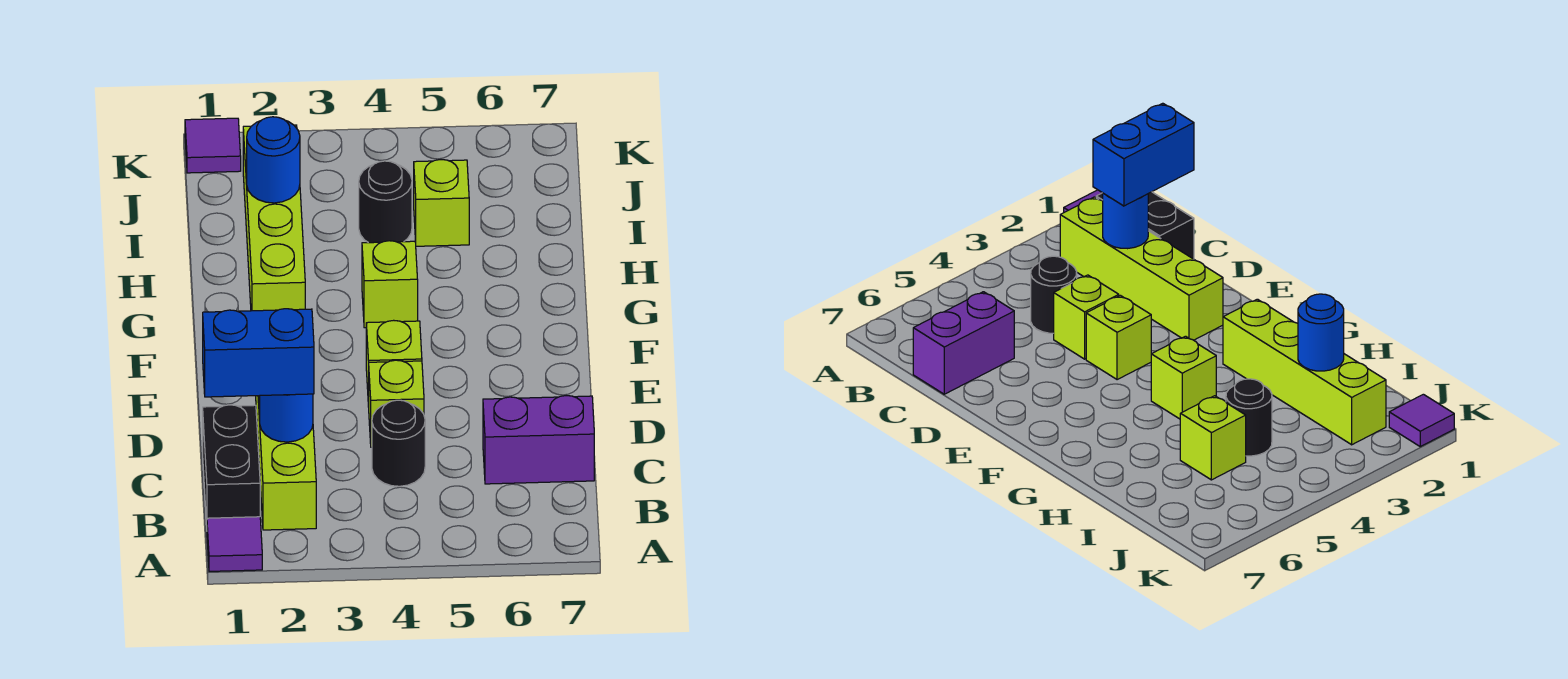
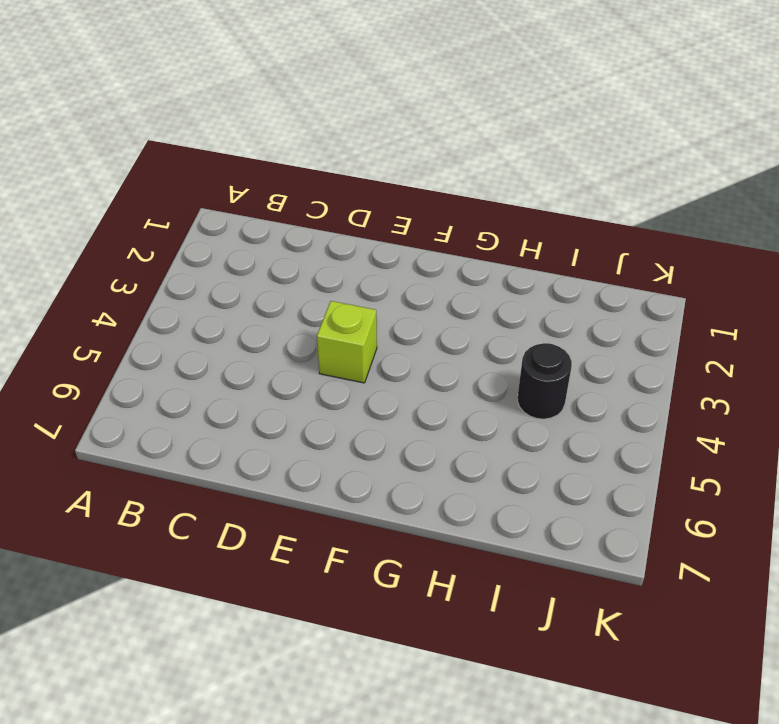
none -> purple tile A1 level 1
none -> black brick B1:C1 level 1
none -> lime brick B2:E2 level 1

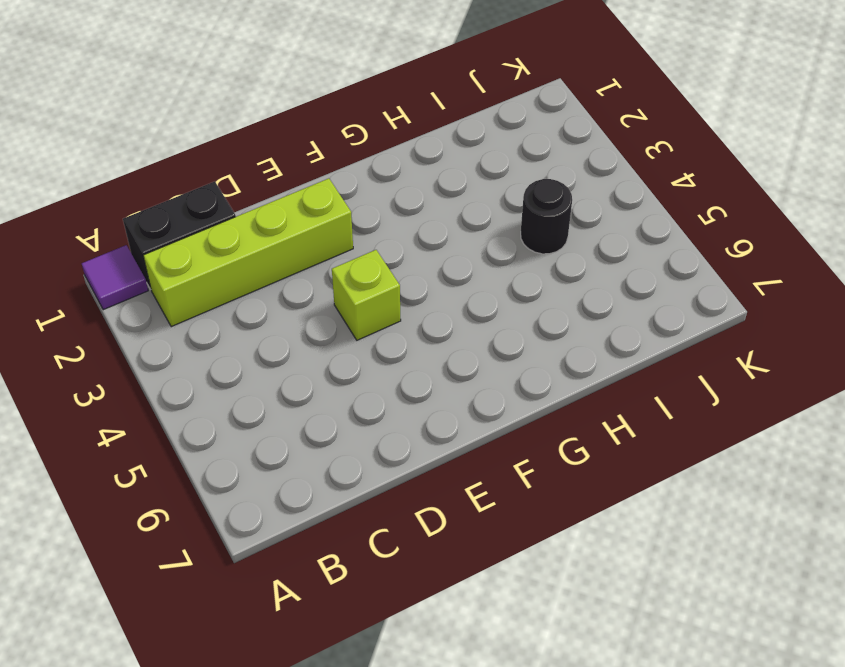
none -> black round brick C4 level 1
none -> purple brick C6:C7 level 1
none -> lime brick D4 level 1

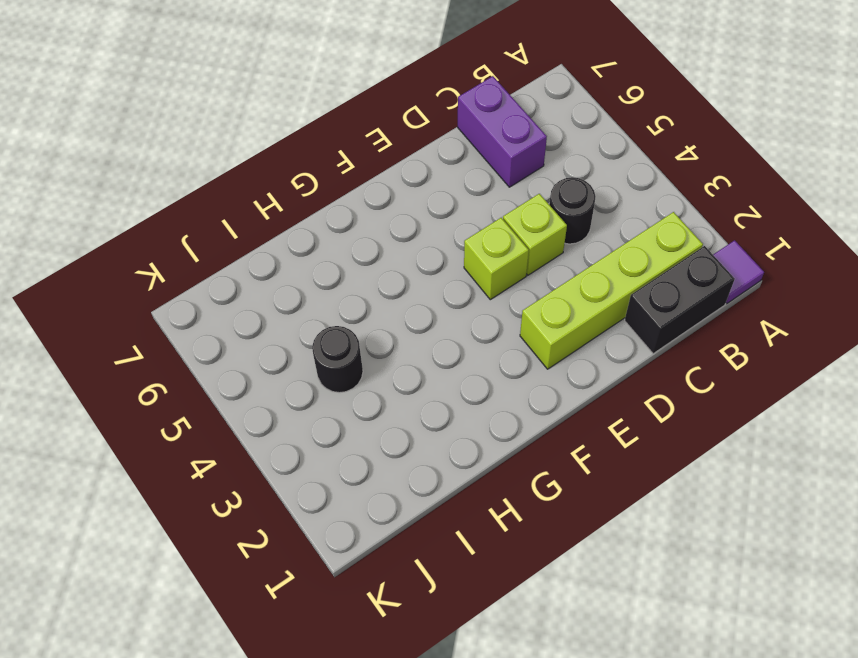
none -> lime brick G2:J2 level 1
none -> lime brick G4 level 1
none -> lime brick I5 level 1

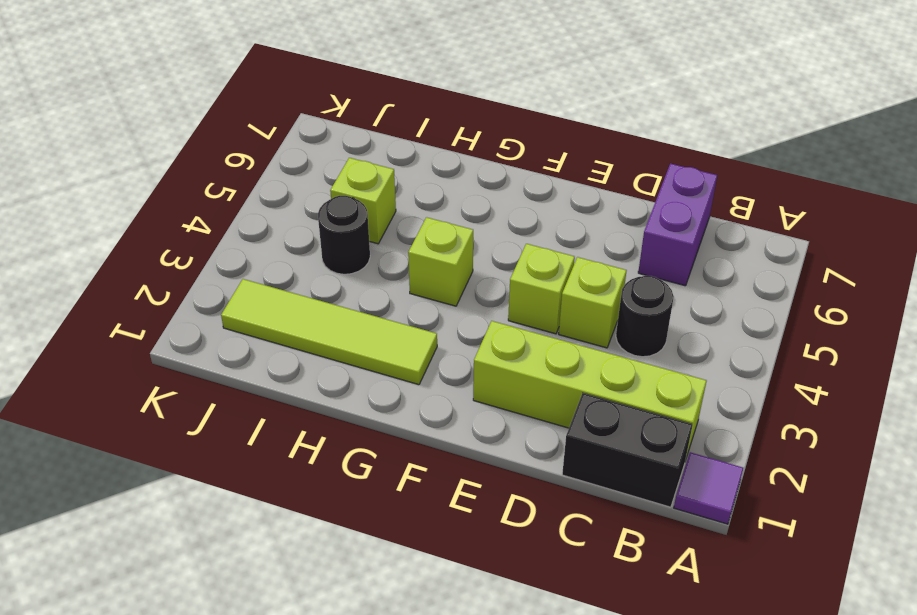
lime tile G2:J2 level 1 -> lime brick G2:J2 level 1
none -> purple tile K1 level 1
none -> blue round brick C2 level 2
none -> blue round brick I2 level 2

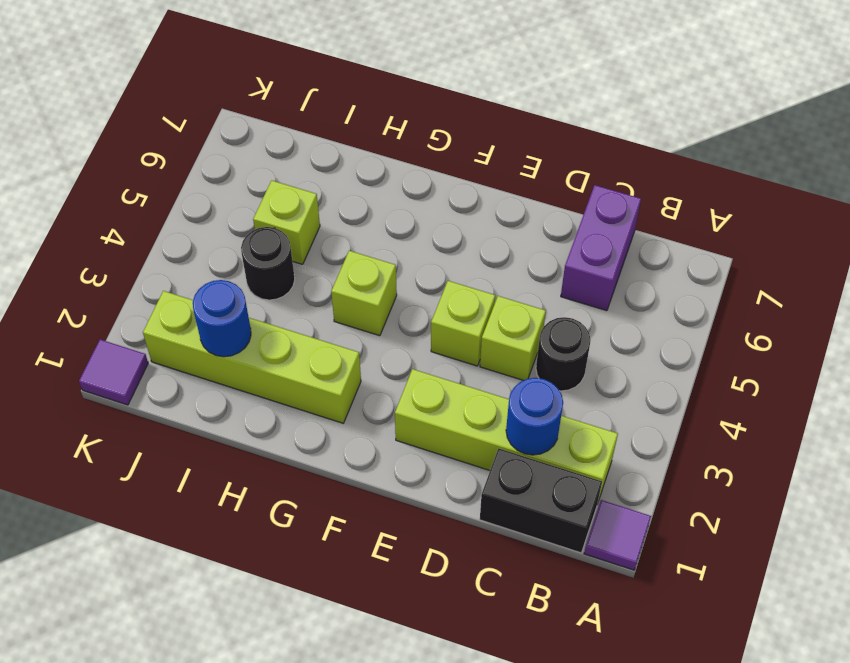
none -> blue brick C1:C2 level 3

